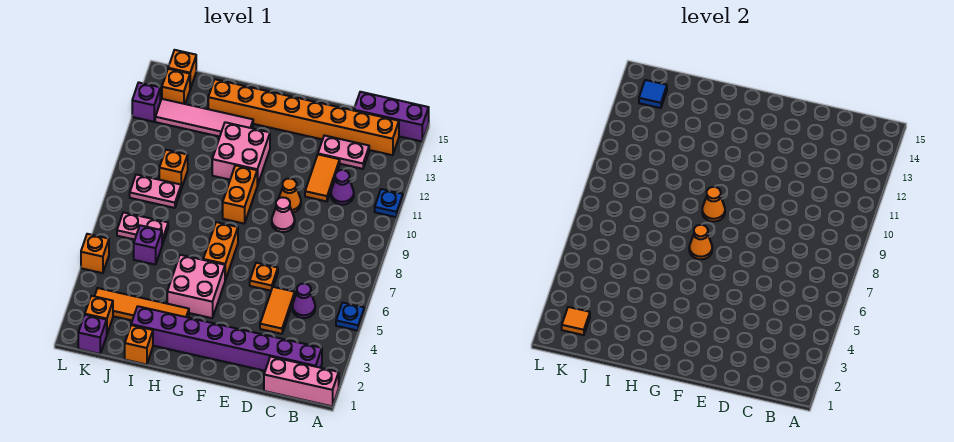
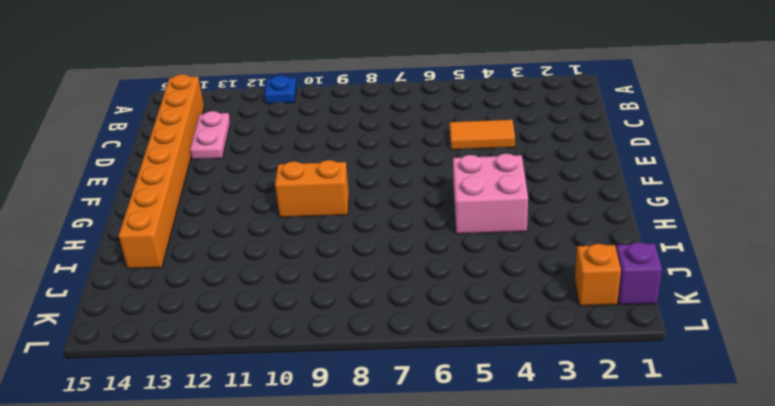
none -> pink brick A1:C1 level 1
none -> blue plate A5 level 1
none -> purple brick A15:C15 level 1
none -> purple brick B2:I2 level 1

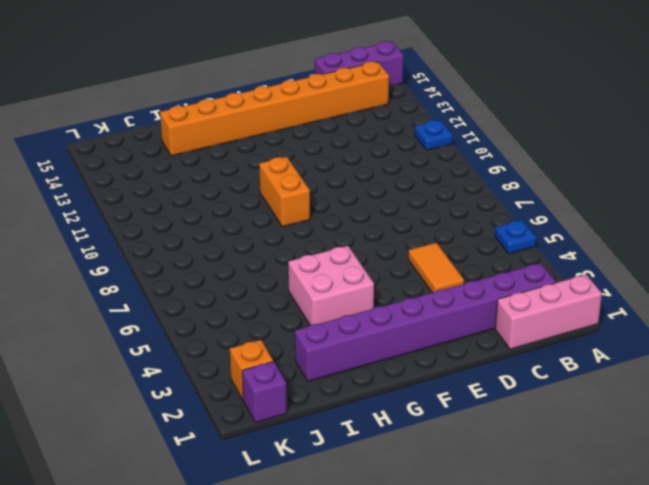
none -> purple cone C5 level 1
none -> purple cone C11 level 1
none -> pink plate C13:D13 level 1
none -> orange tile D11:D12 level 1

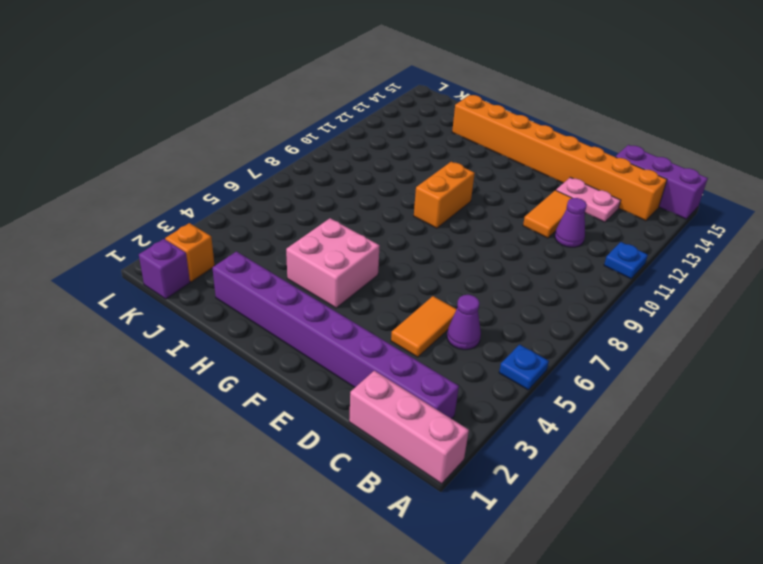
none -> orange plate E6 level 1
none -> pink cone E9 level 1
none -> orange cone E10 level 1
none -> orange brick G6:G7 level 1

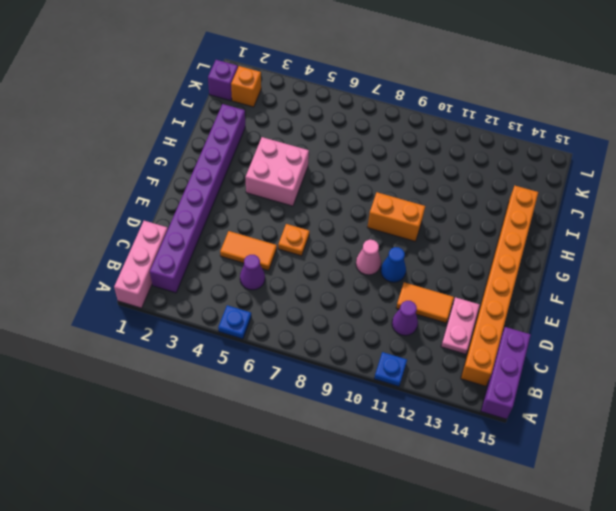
blue cone E10 level 1 -> orange cone E10 level 1
none -> orange brick G6:G7 level 1
none -> pink brick G11:H12 level 1
none -> orange tile H3:K3 level 1
none -> pink tile H13:K13 level 1

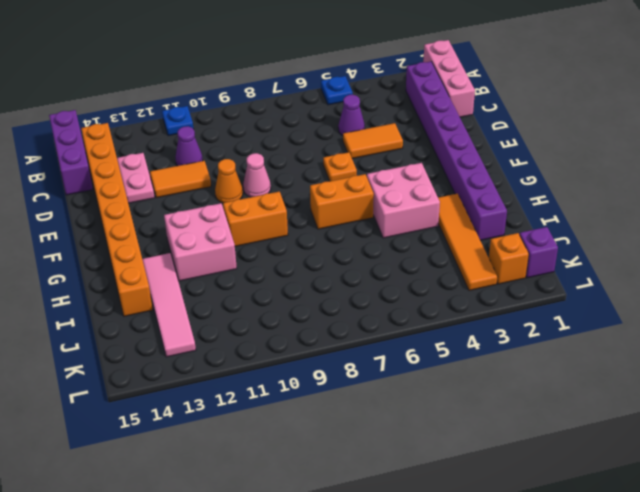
none -> orange brick I1 level 1
none -> purple brick J6 level 1
none -> pink plate J7:K7 level 1
none -> pink plate J9:K9 level 1

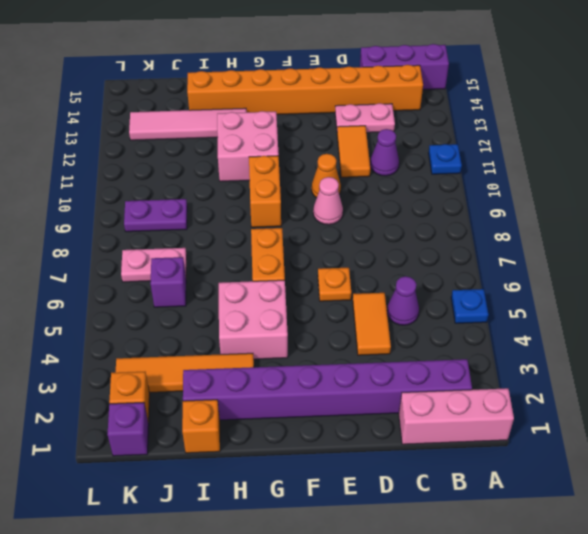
purple plate J9:K9 level 1 -> pink plate J9:K9 level 1
none -> orange brick J10 level 1
none -> orange brick K14 level 1
none -> orange brick K15 level 1
none -> orange brick L5 level 1

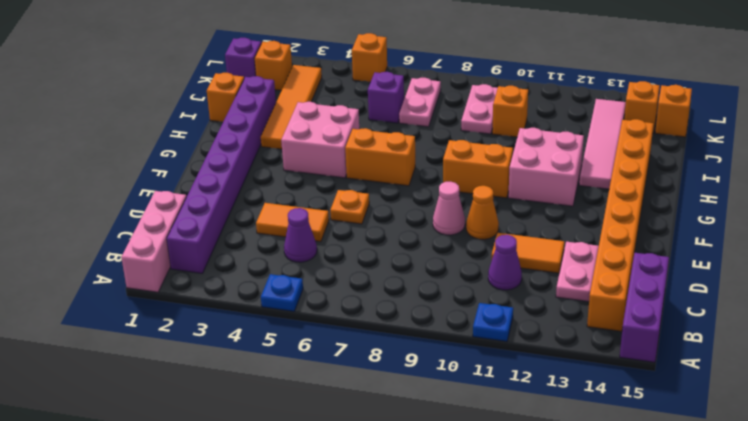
none -> purple brick L13 level 1
none -> orange cone G7 level 2
none -> orange cone G9 level 2
none -> orange tile K2 level 2

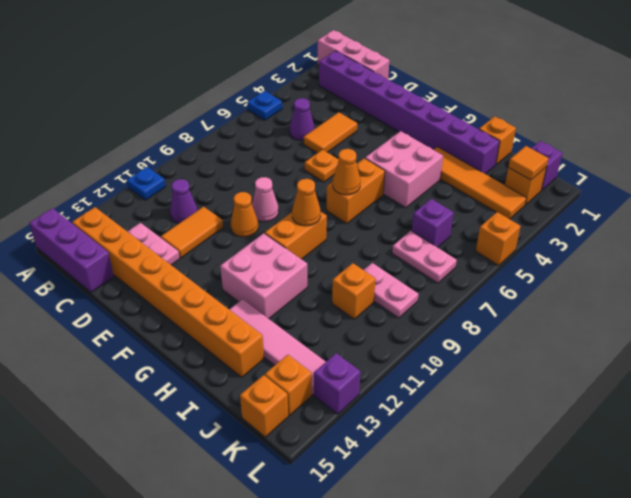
none -> blue tile K14 level 2

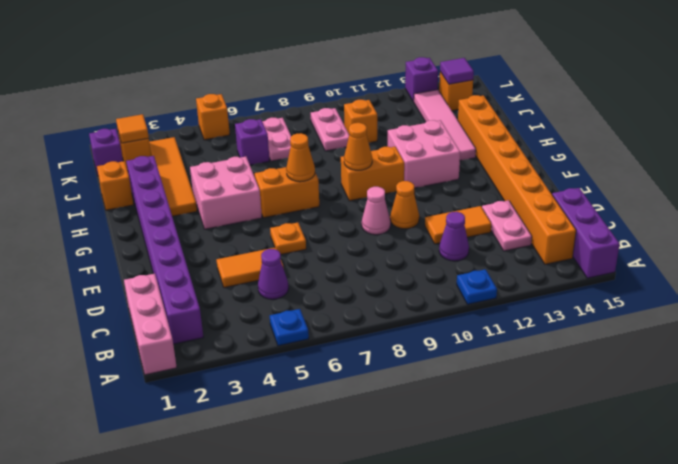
purple tile K14 level 2 -> blue tile K14 level 2
none -> orange brick K15 level 1

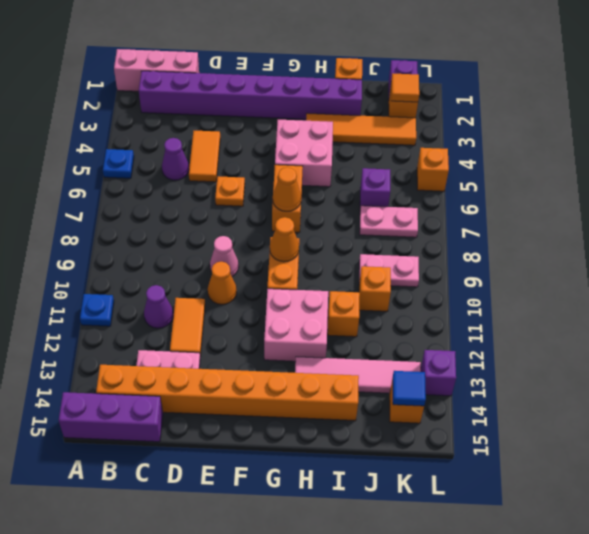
orange brick I11 level 1 -> orange brick K15 level 1

